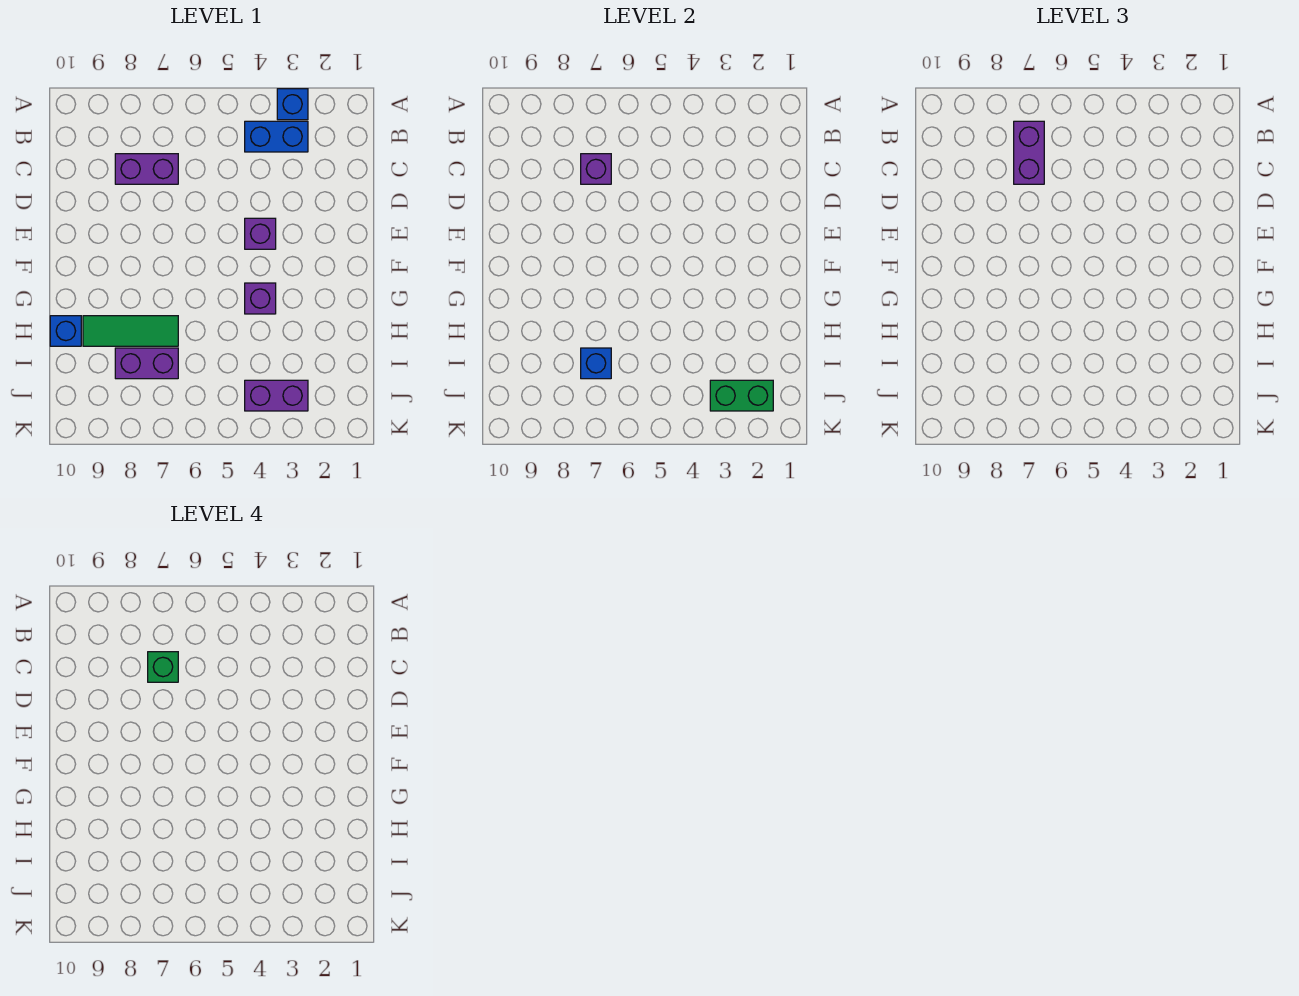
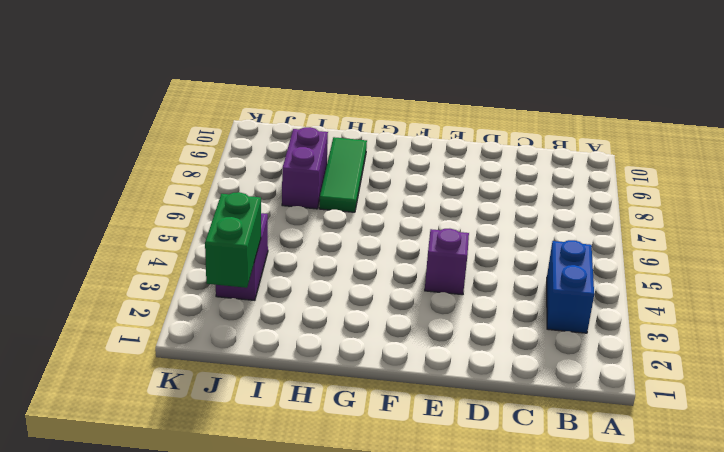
none -> blue brick A3 level 1
none -> purple brick C7:C8 level 1
none -> purple brick G4 level 1

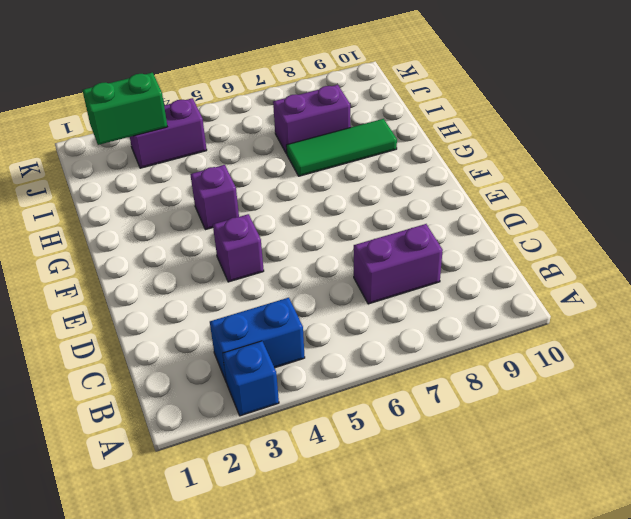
none -> blue brick H10 level 1
none -> purple brick C7 level 2
none -> blue brick I7 level 2

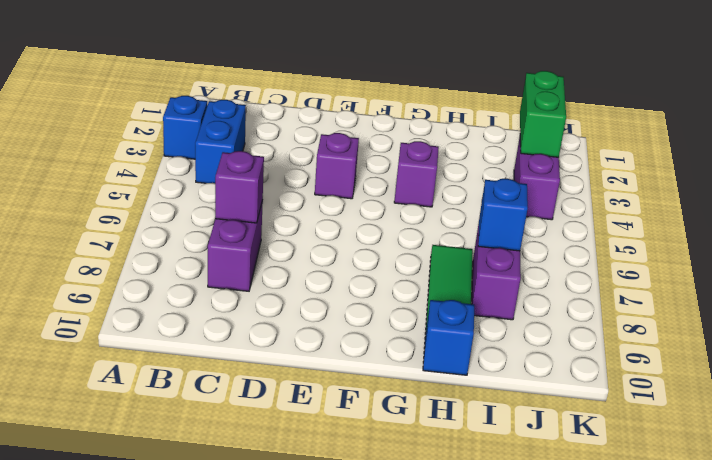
none -> purple brick B7:C7 level 3
none -> green brick C7 level 4

